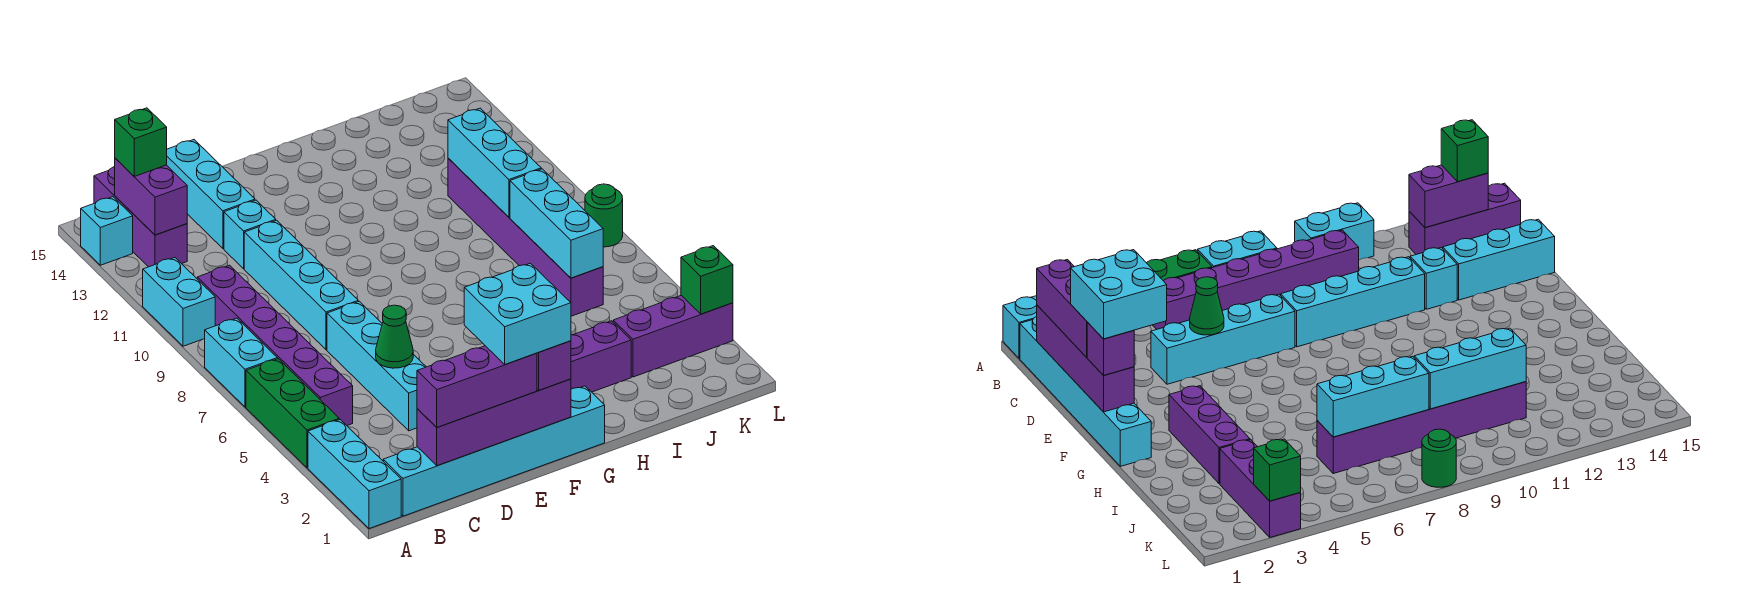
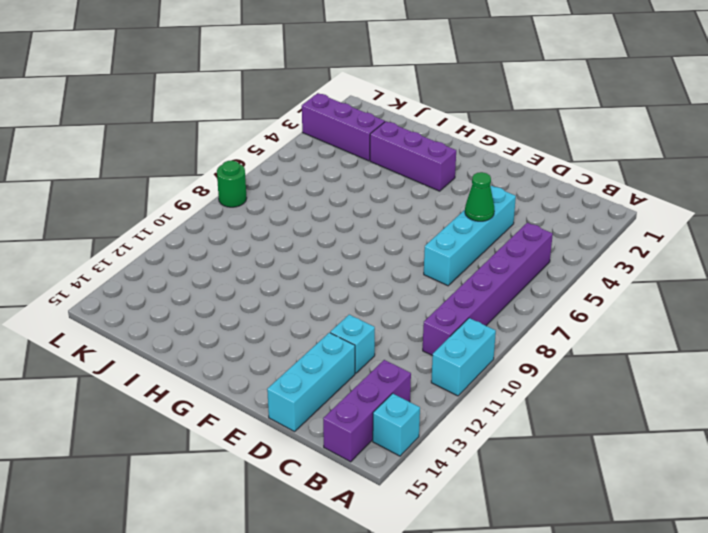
none -> cyan brick A1:A3 level 1
none -> green brick A4:A6 level 1
none -> cyan brick A7:A8 level 1

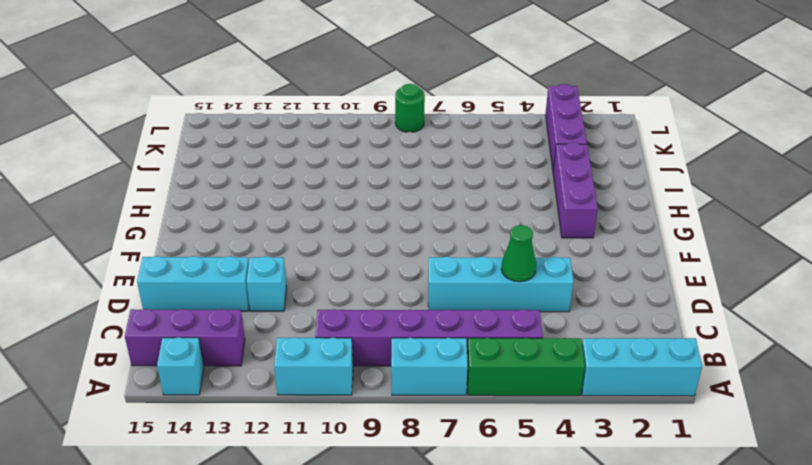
none -> cyan brick B1:G1 level 1
none -> cyan brick D8:D11 level 1
none -> purple brick J6:J11 level 1

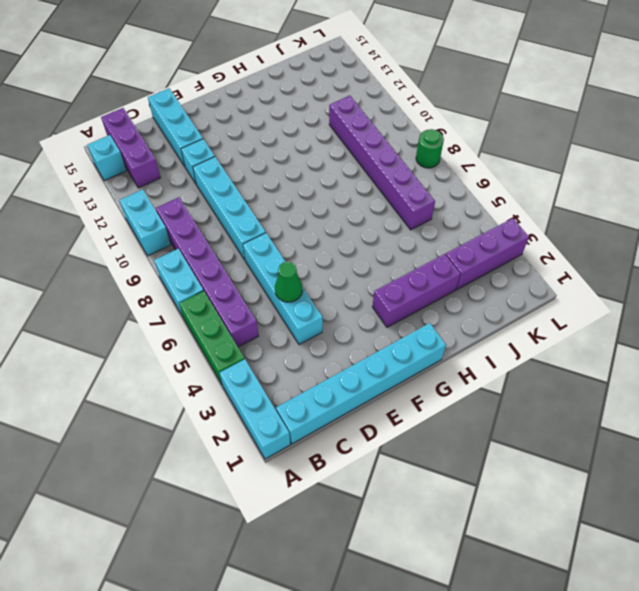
none -> purple brick B13:B14 level 2
none -> purple brick C1:F1 level 2
none -> cyan brick J6:J8 level 2

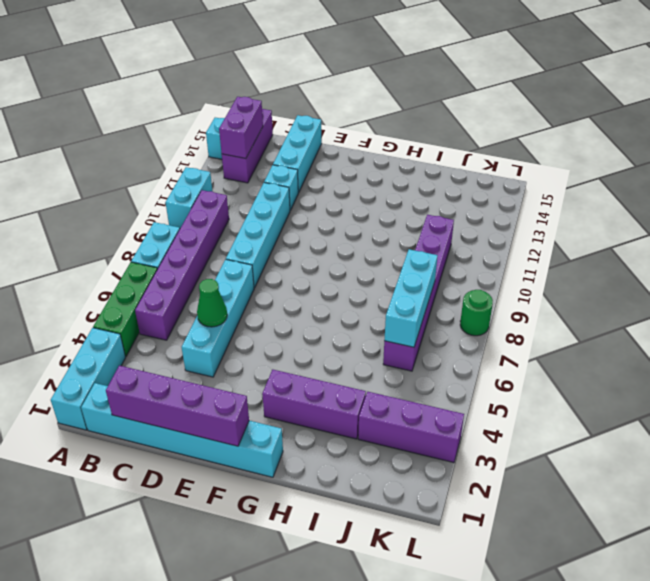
none -> cyan brick J9:J11 level 2
none -> green brick L3 level 2
none -> green brick B14 level 3

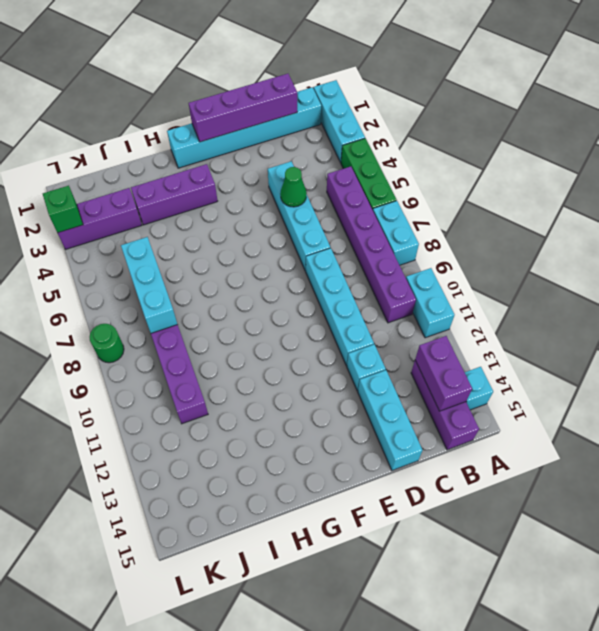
none -> cyan brick J9:J11 level 2
none -> green brick B14 level 3
none -> purple brick C1:E1 level 3

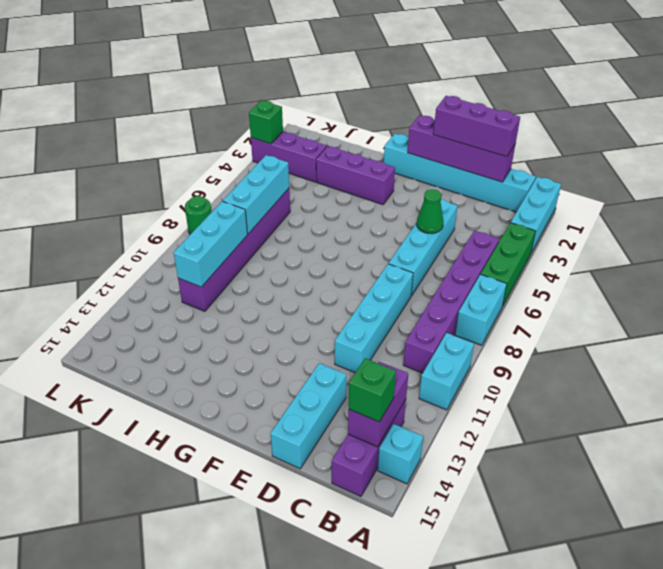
none -> cyan brick D12 level 1
none -> purple brick F1 level 3
none -> cyan brick E1:F2 level 4

